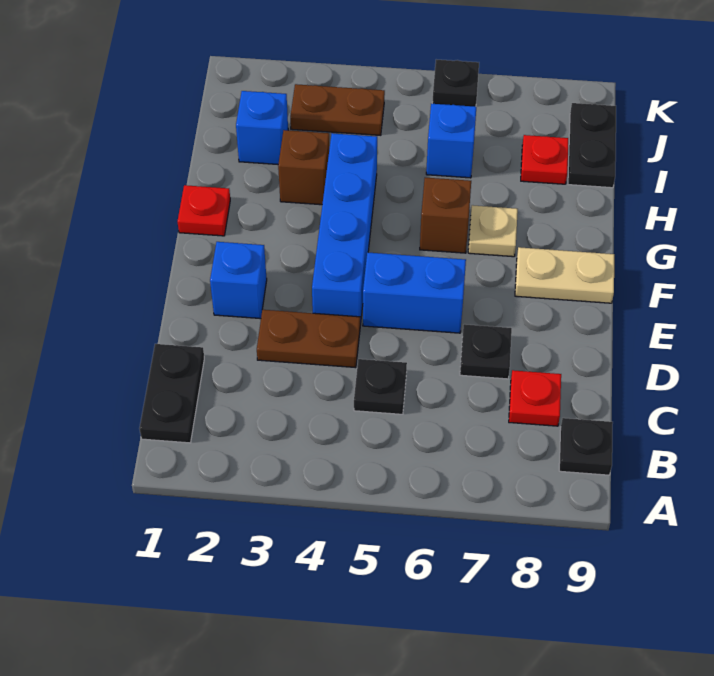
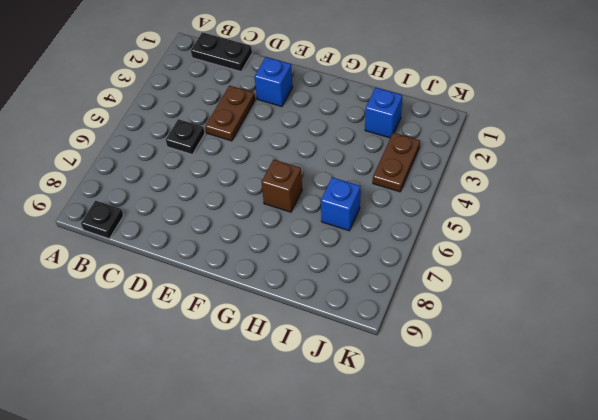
none -> red plate C8 level 1
none -> black plate D7 level 1
none -> blue brick E4:H4 level 1

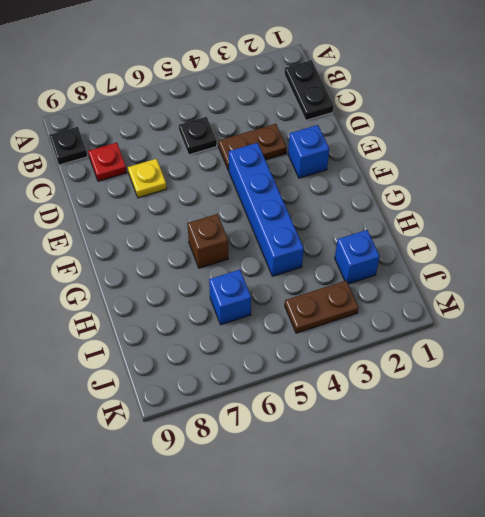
yellow plate D7 level 1 -> black plate D7 level 1
none -> blue brick E5:E6 level 1
none -> tan plate F8:F9 level 1
none -> red plate G1 level 1

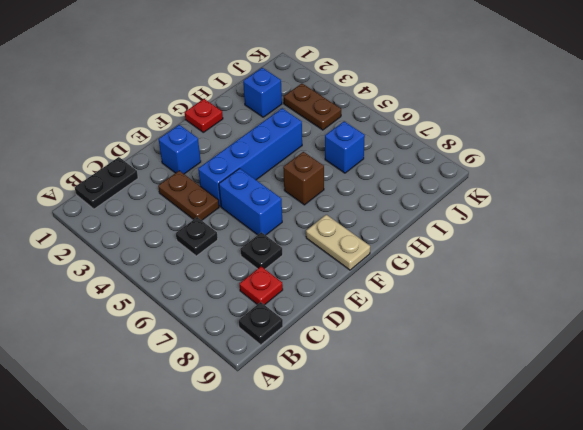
none -> tan plate G7 level 1
none -> brown brick H3 level 1
none -> red plate I8 level 1

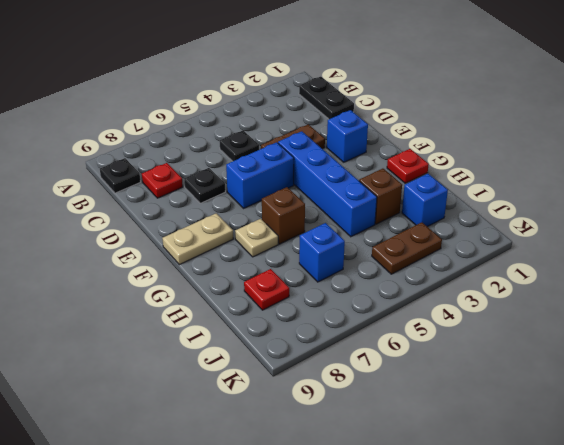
none -> black plate I9:J9 level 1
none -> black plate K6 level 1

